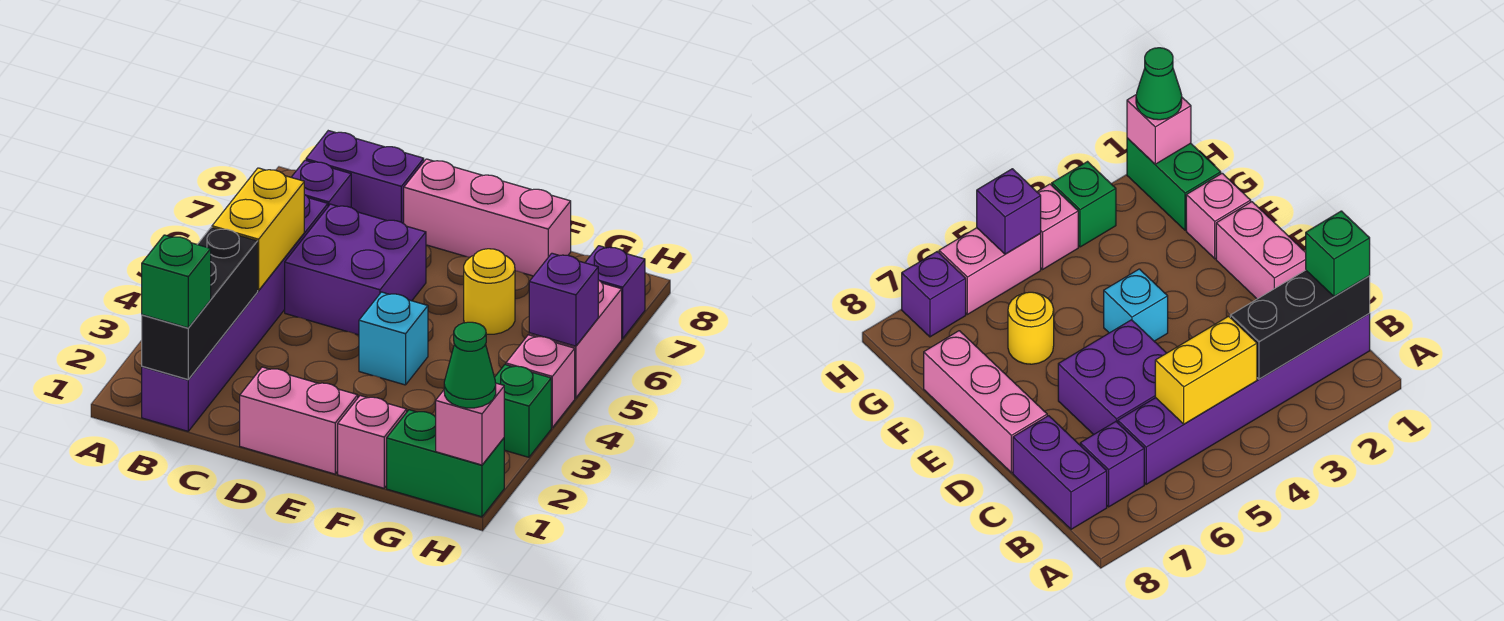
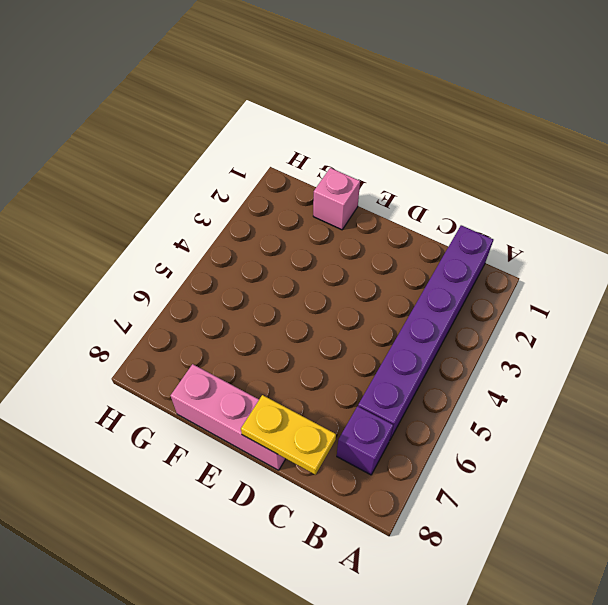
yellow plate C8:D8 level 2 -> none
none -> purple brick B8:C8 level 1
none -> purple brick C5:D6 level 1
none -> pink brick D1:E1 level 1

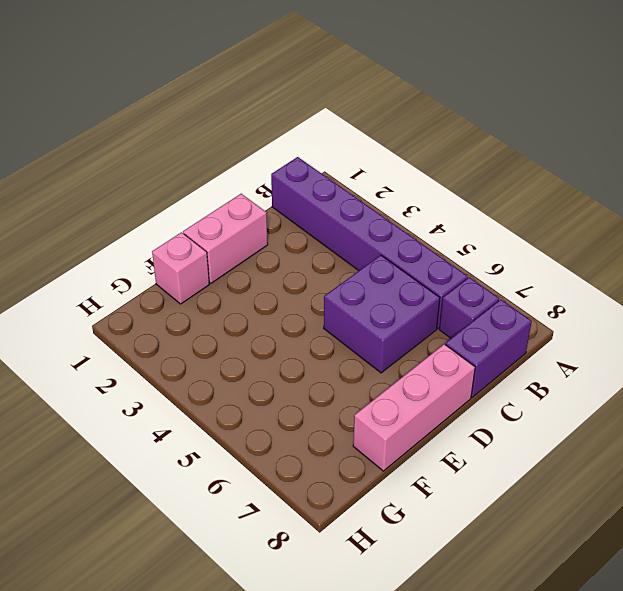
none -> cyan brick E4 level 1
none -> yellow round brick F6 level 1
none -> green brick G1:H1 level 1

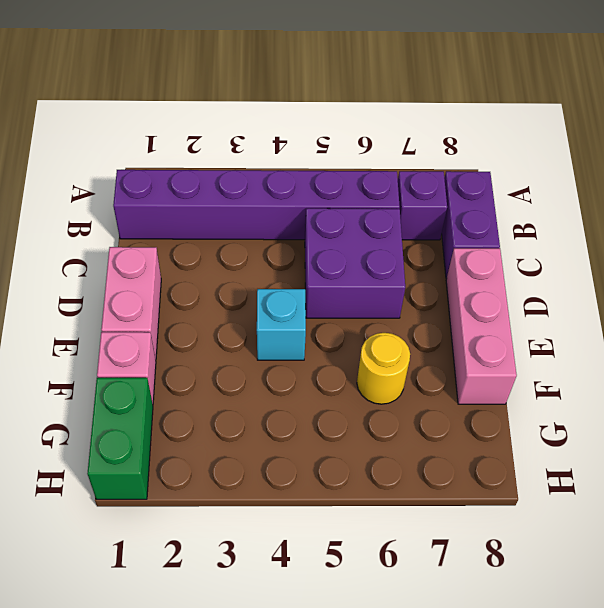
none -> green brick H3 level 1
none -> pink brick H4 level 1
none -> pink brick H5:H6 level 1

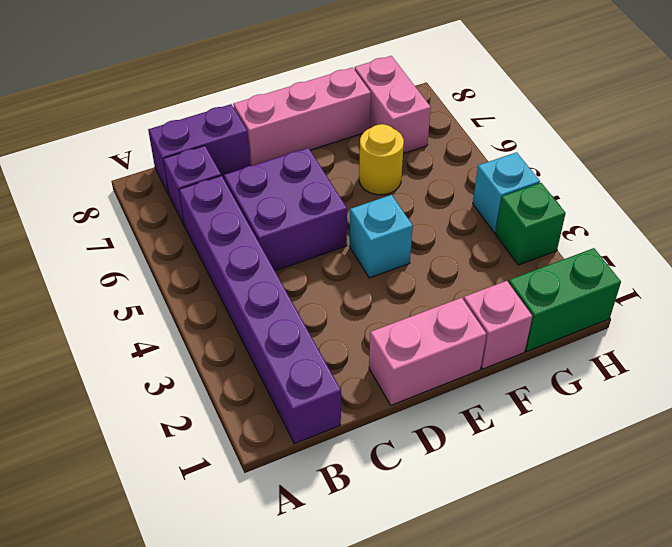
pink brick G7:G8 level 1 -> pink brick H5:H6 level 1
cyan brick H4 level 1 -> pink brick H4 level 1
none -> purple brick H7 level 1
none -> black brick B1:B3 level 2
none -> yellow brick B4:B5 level 2

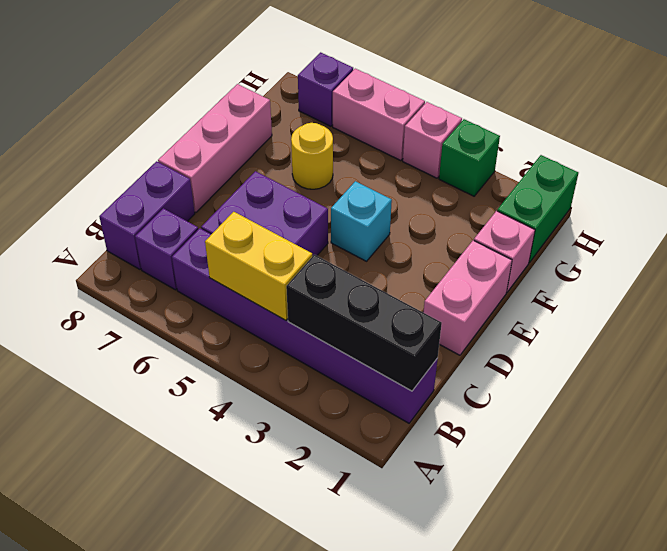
none -> pink brick H1 level 2
none -> purple brick H5 level 2
none -> green brick B1 level 3

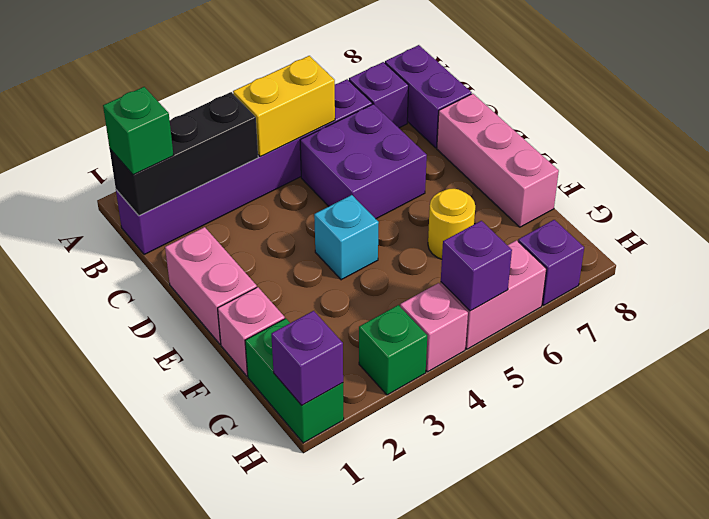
purple brick H1 level 2 -> pink brick H1 level 2
none -> green cone H1 level 3

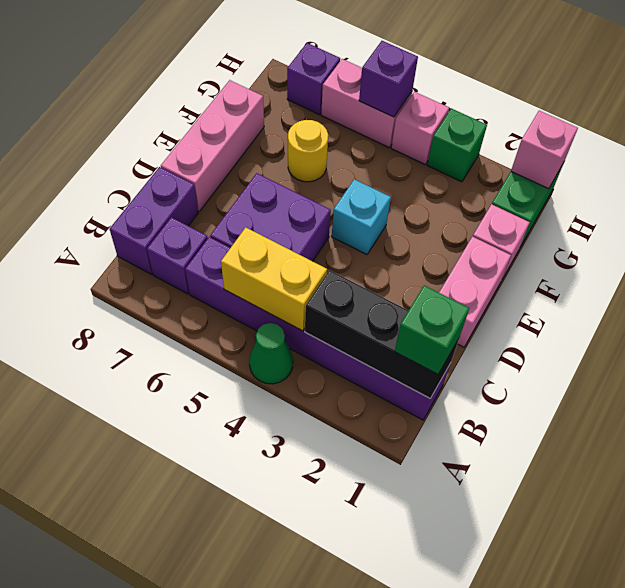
green cone A4 level 1 -> green cone H1 level 3

